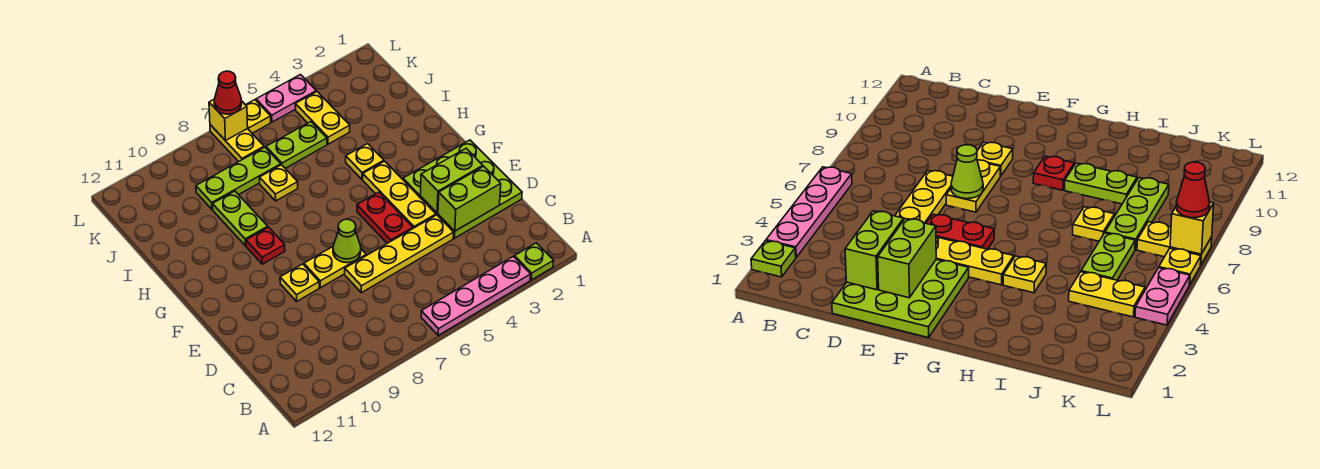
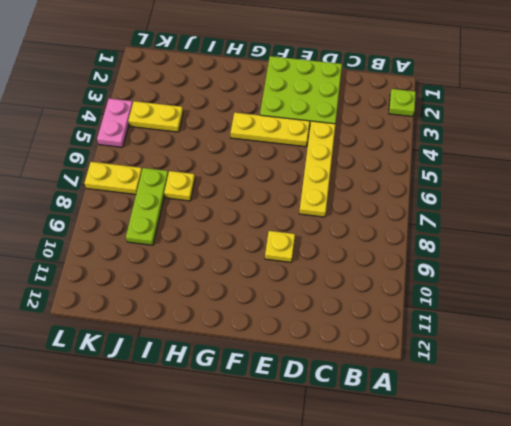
none -> pink plate A3:A6 level 1
none -> red plate E5:F5 level 1
none -> yellow plate E7:E8 level 1

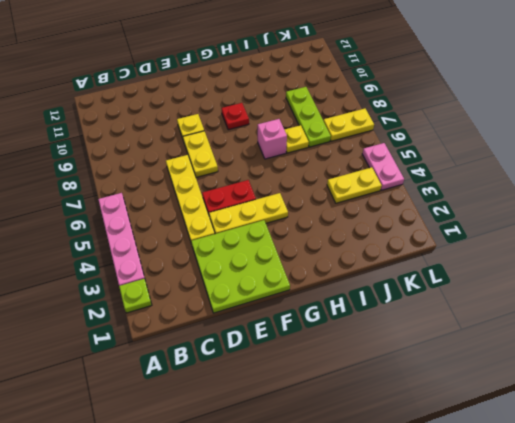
pink brick H7 level 1 -> none
none -> yellow plate H4 level 1
none -> lime plate H9:I9 level 1
none -> lime plate J5:J6 level 1

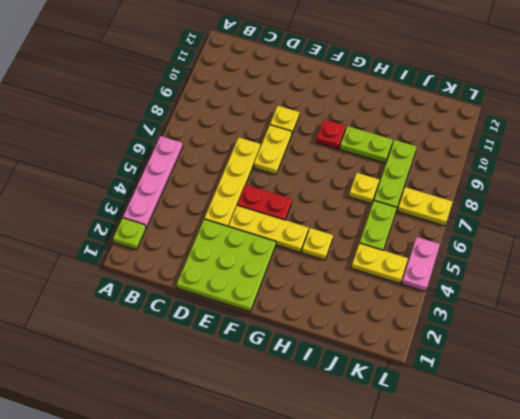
none -> yellow plate L6 level 1
none -> lime brick D2:D3 level 2
none -> lime brick E2:E3 level 2

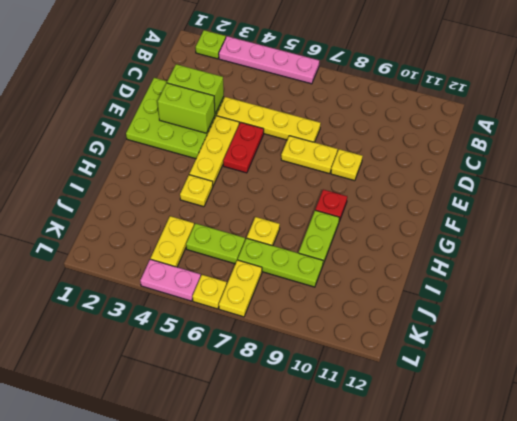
none -> lime cone E7 level 2
none -> yellow brick L7 level 2
none -> red cone L7 level 3

